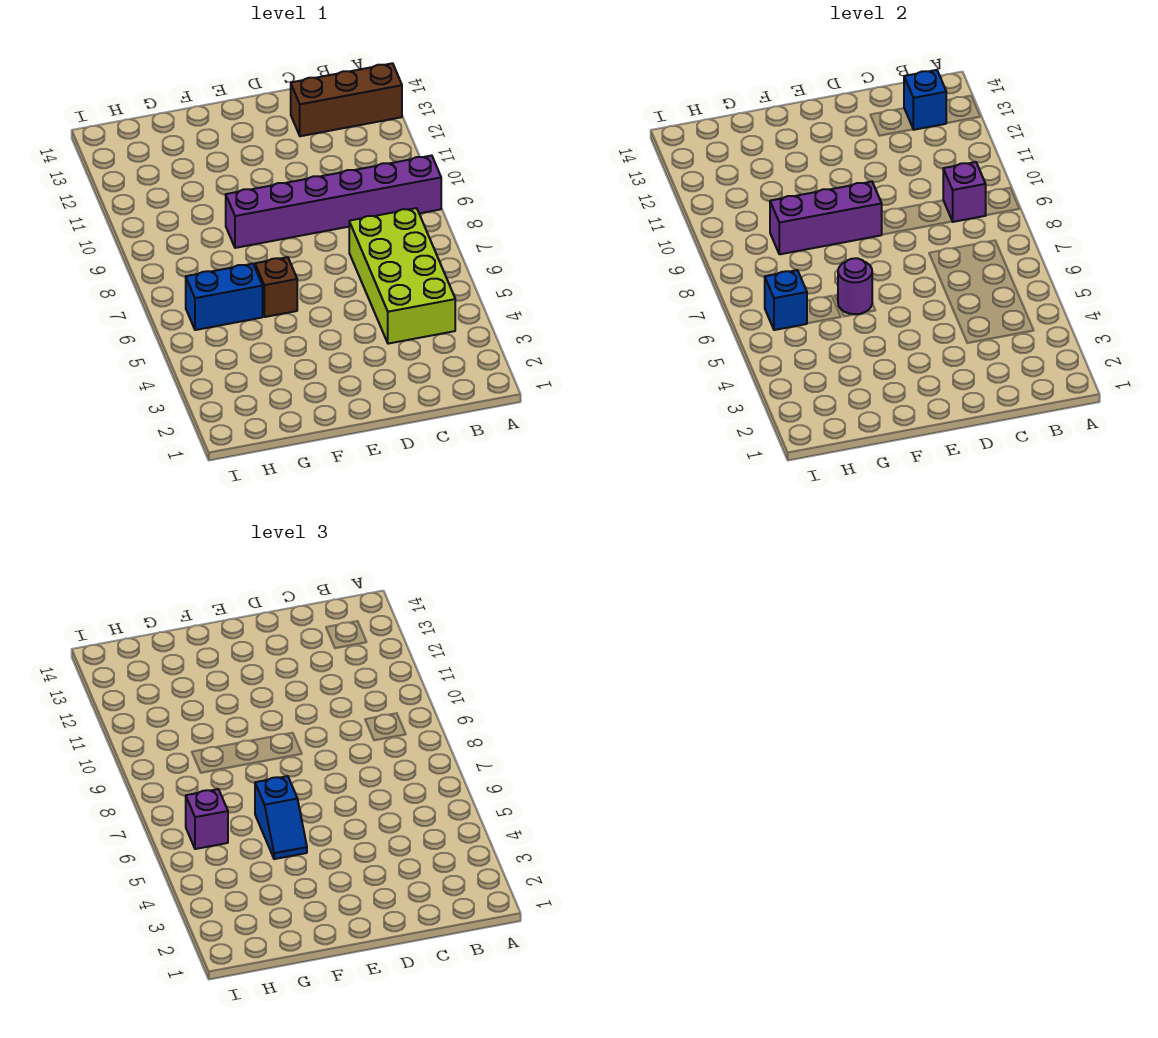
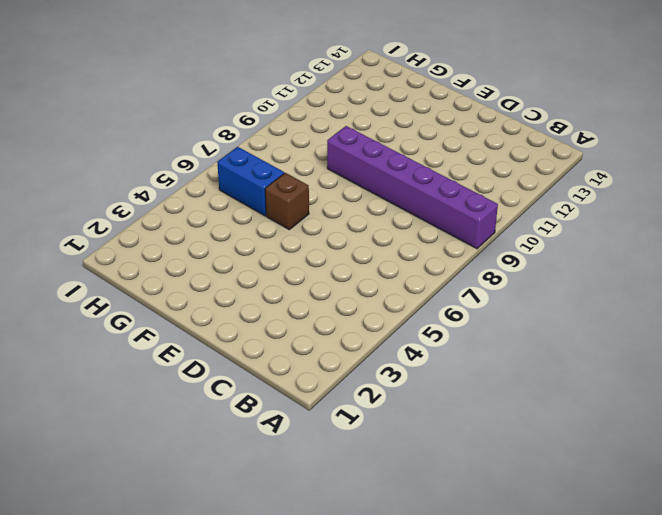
none -> brown brick A13:C13 level 1
none -> lime brick B4:C7 level 1
none -> purple brick B9 level 2

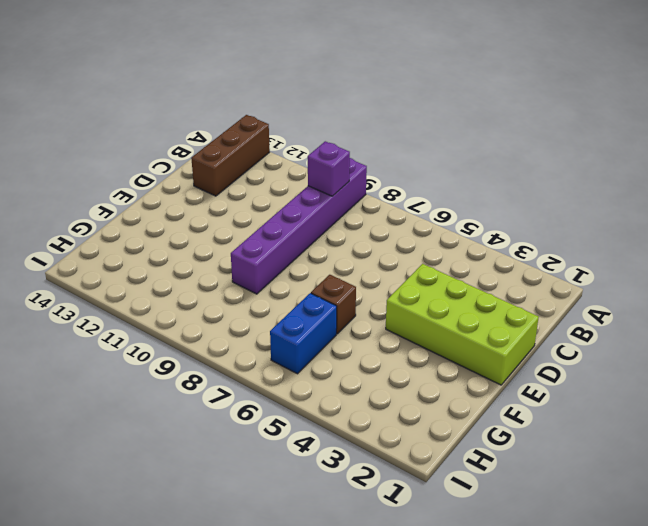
lime brick D1:E4 level 1 -> lime brick B4:C7 level 1
none -> blue brick B13 level 2
none -> purple brick E9:G9 level 2
none -> purple round brick F6 level 2

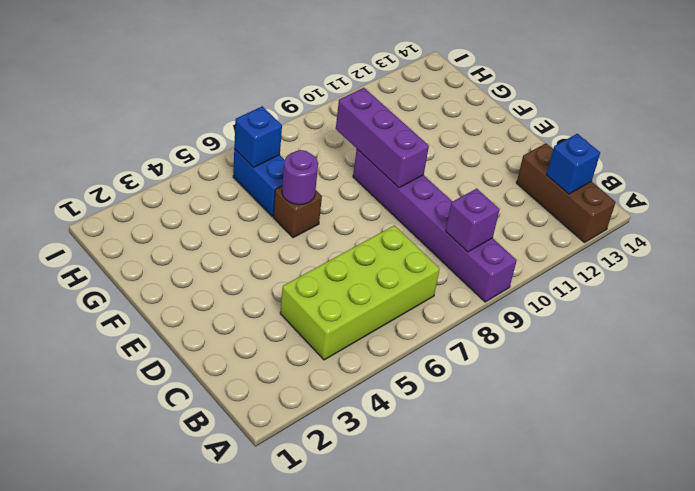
none -> blue slope F5:F6 level 3 top 6
none -> purple brick H6 level 3

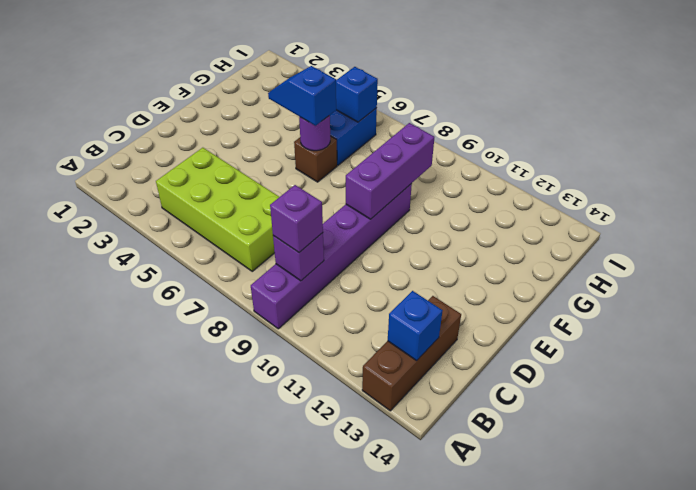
purple brick B9 level 3 -> purple brick H6 level 3

